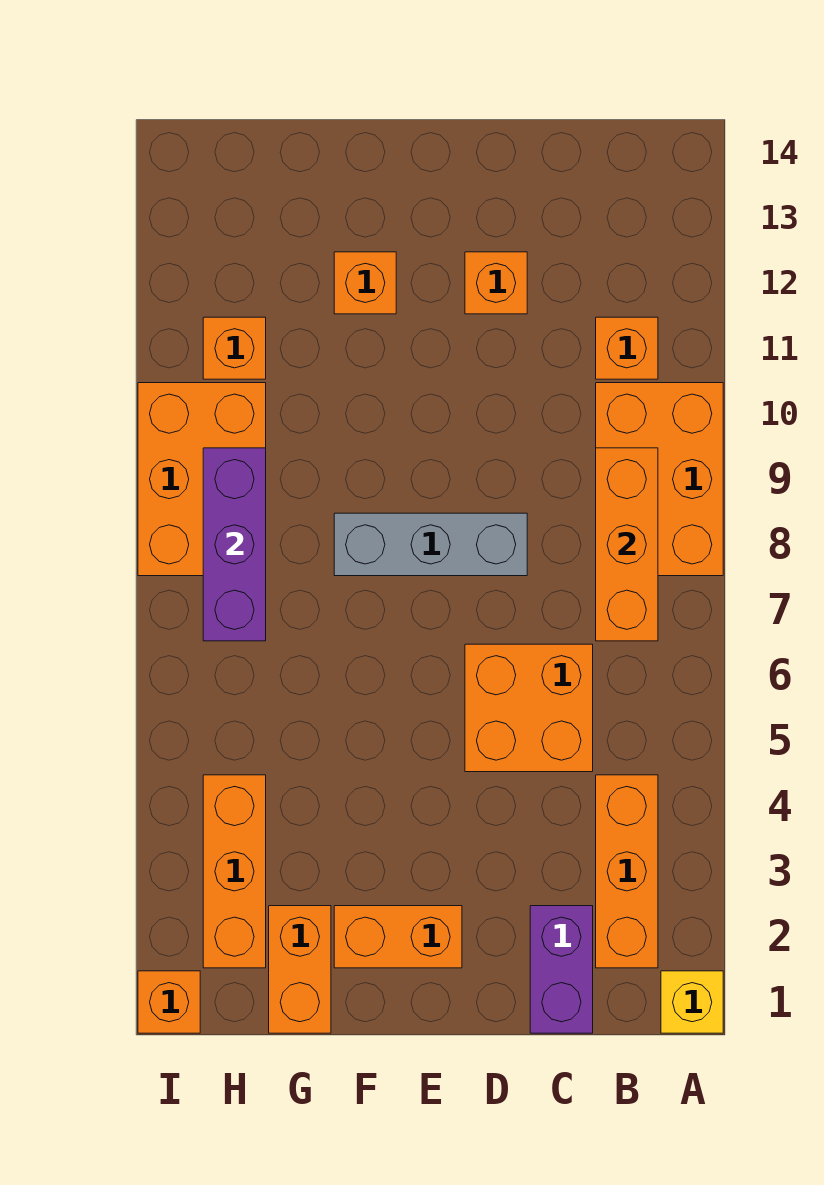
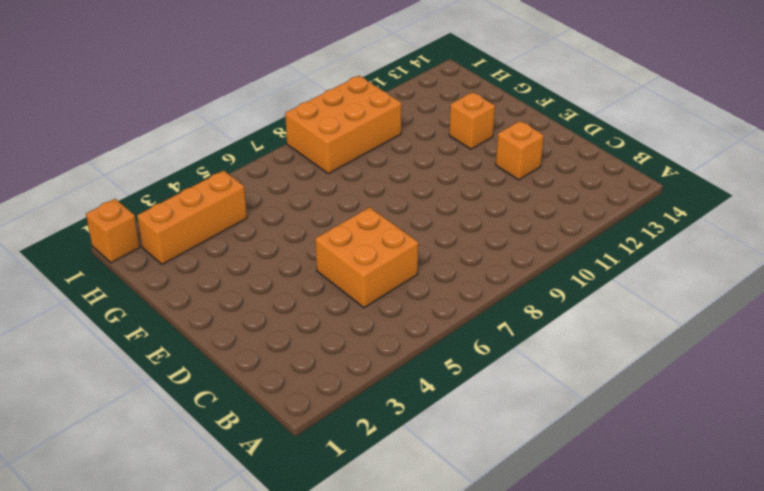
none -> yellow brick A1 level 1
none -> orange brick A8:B10 level 1
none -> orange brick B2:B4 level 1

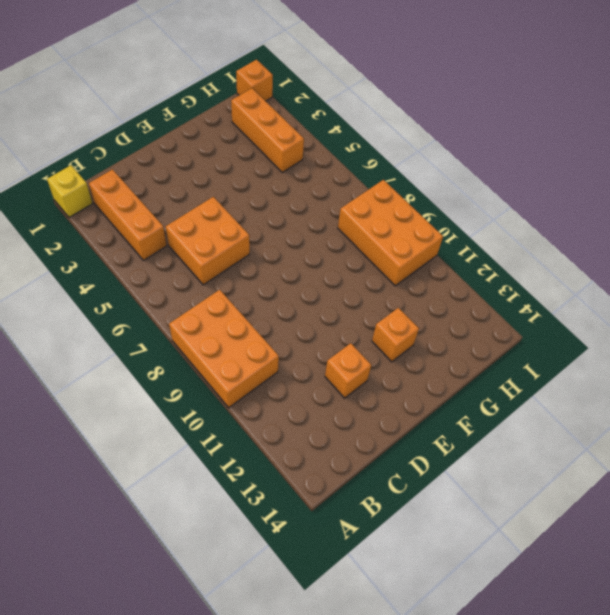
none -> orange brick B11 level 1
none -> purple brick C1:C2 level 1
none -> grey brick D8:F8 level 1

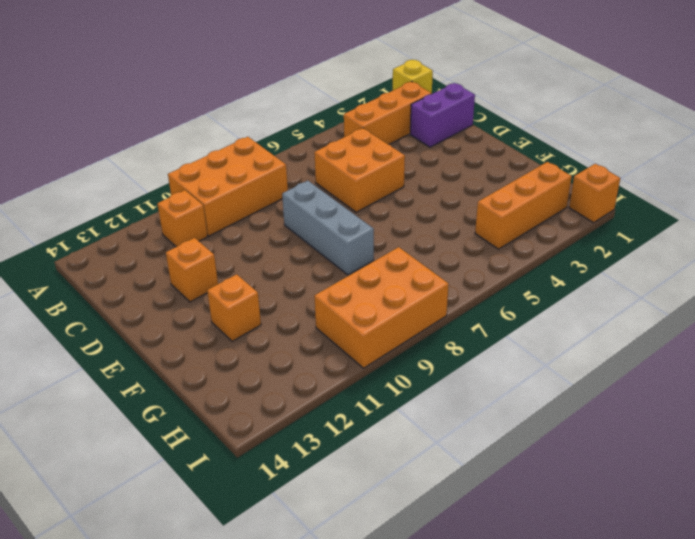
none -> orange brick E2:F2 level 1
none -> orange brick G1:G2 level 1
none -> orange brick H11 level 1

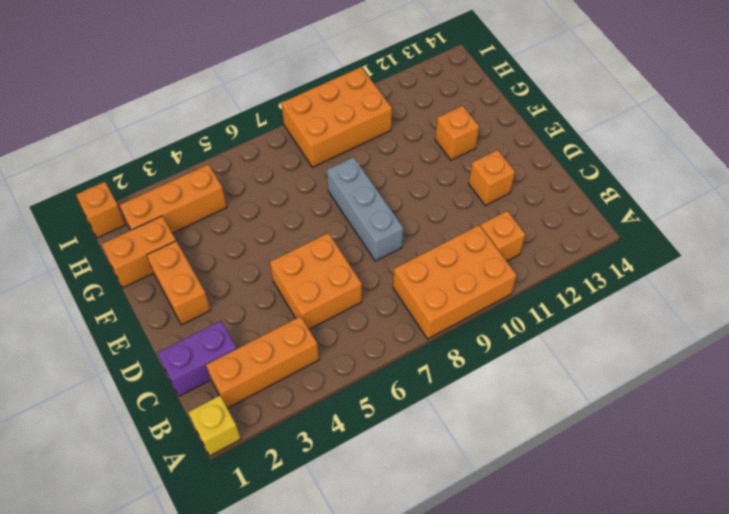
none -> orange brick H11 level 1
none -> orange brick B7:B9 level 2
none -> purple brick H7:H9 level 2

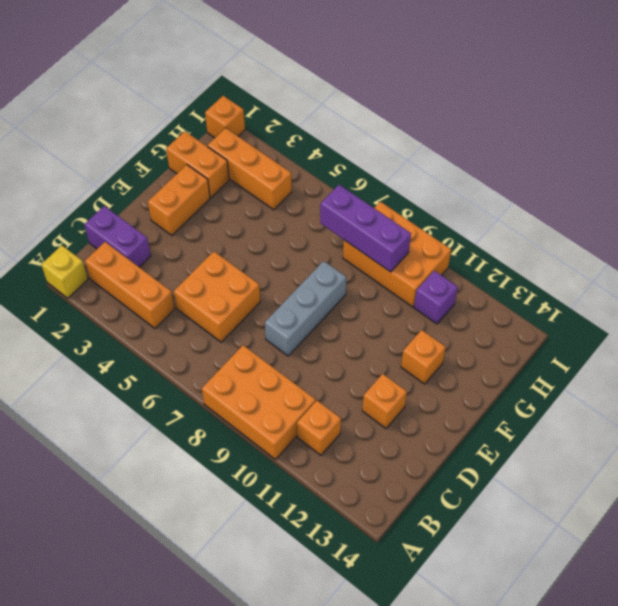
purple brick H11 level 1 -> orange brick H11 level 1
none -> orange brick B7:B9 level 2

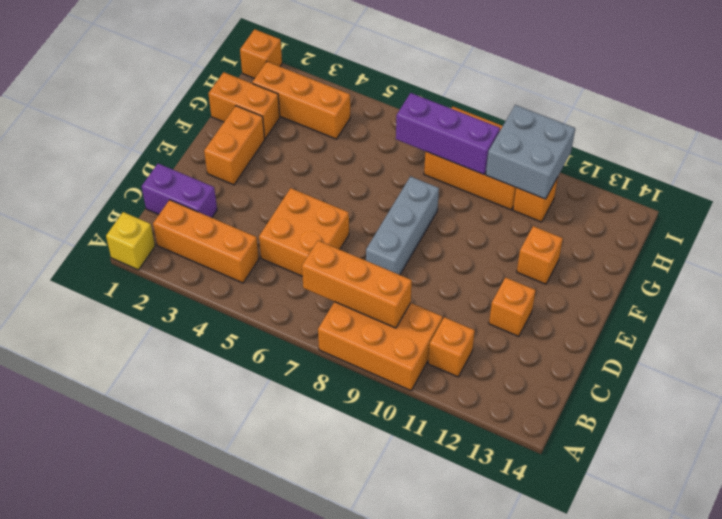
grey brick H10:I11 level 2 -> none

